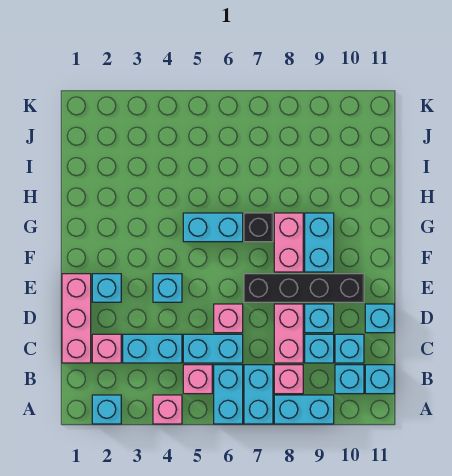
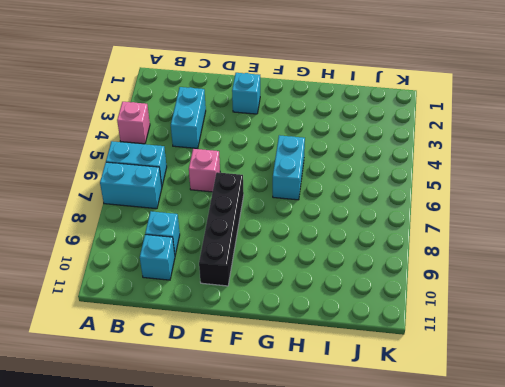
none -> cyan brick A2 level 1
none -> cyan brick A8:A9 level 1
none -> pink brick B5 level 1

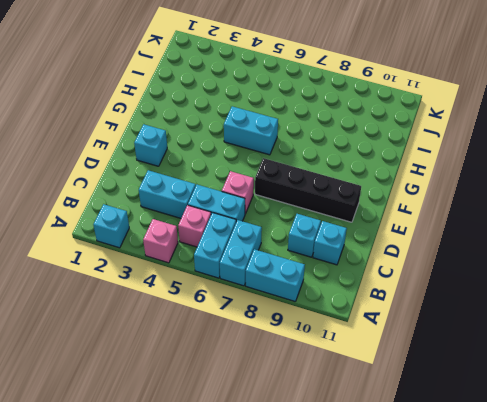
none -> pink brick B8 level 1
none -> cyan brick B10 level 1
none -> cyan brick B11 level 1

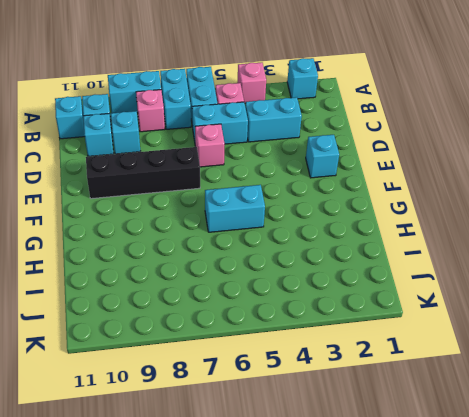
none -> pink brick C1:E1 level 1
none -> pink brick C2 level 1
none -> pink brick C8:D8 level 1

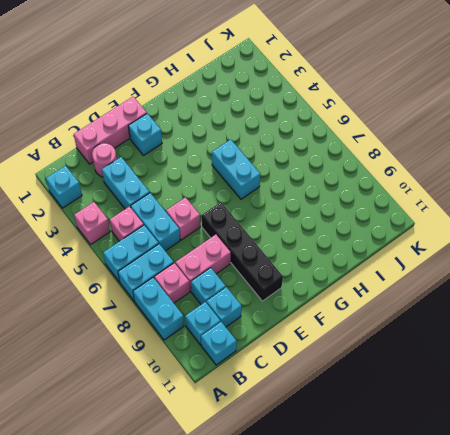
pink round brick C2 level 1 -> pink brick C2 level 1
none -> cyan brick D9 level 1
none -> cyan brick D11 level 1
none -> cyan brick E4 level 1

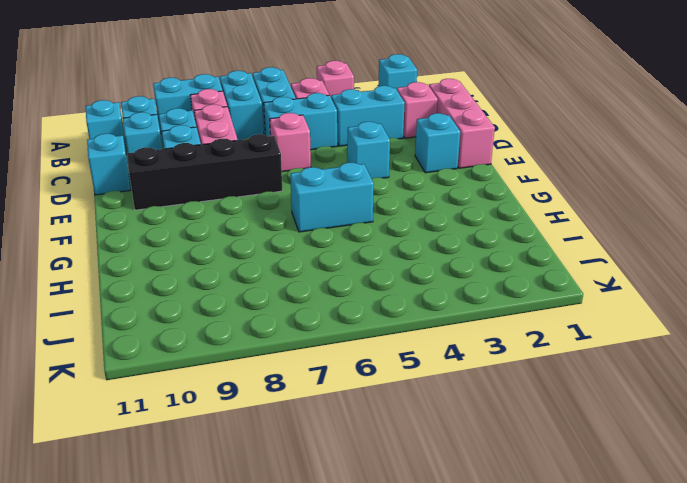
none -> pink brick F8:G8 level 1
none -> cyan brick F9:G9 level 1
none -> black brick G7 level 1

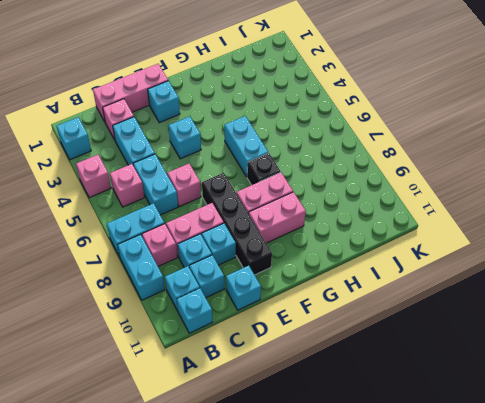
pink brick F9:G9 level 1 -> cyan brick F9:G9 level 1
none -> cyan brick A6:B6 level 1

